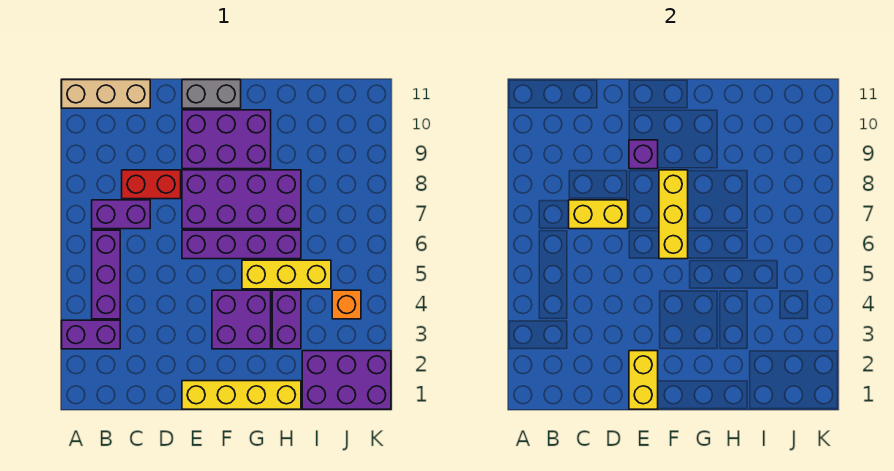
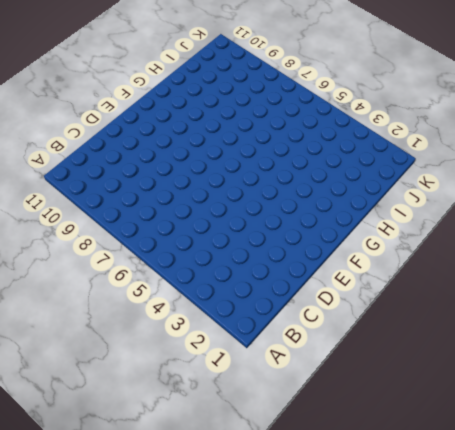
none -> purple brick A3:B3 level 1
none -> tan brick A11:C11 level 1
none -> purple brick B4:B6 level 1

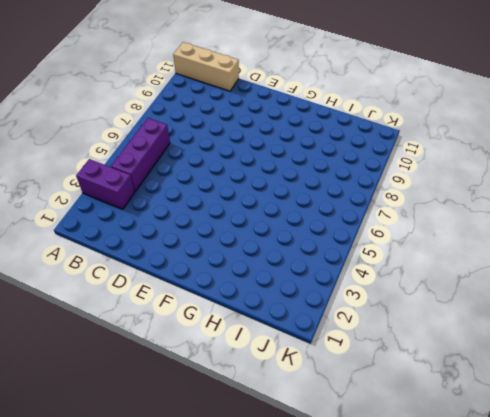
none -> purple brick B7:C7 level 1
none -> red brick C8:D8 level 1
none -> yellow brick E1:H1 level 1

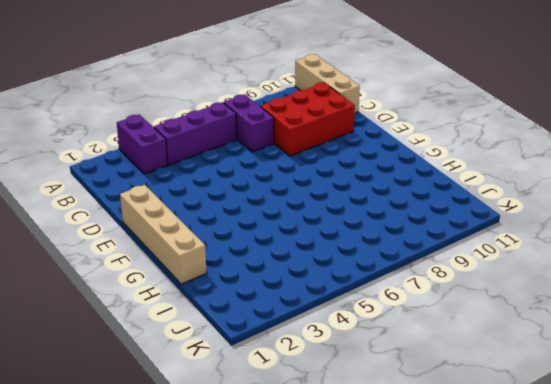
red brick C8:D10 level 1 -> red brick C8:D8 level 1
tan brick E1:H1 level 1 -> yellow brick E1:H1 level 1
none -> purple brick E6:H6 level 1
none -> purple brick E7:H8 level 1
none -> purple brick E9:G10 level 1

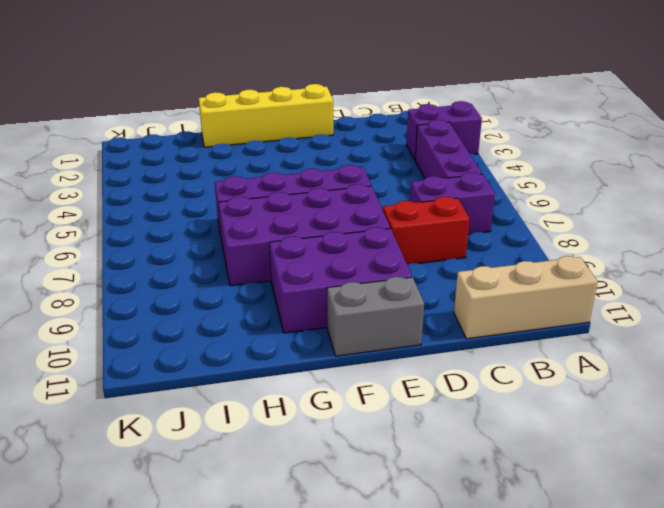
none -> purple brick F3:G4 level 1
none -> yellow brick G5:I5 level 1
none -> purple brick H3:H4 level 1

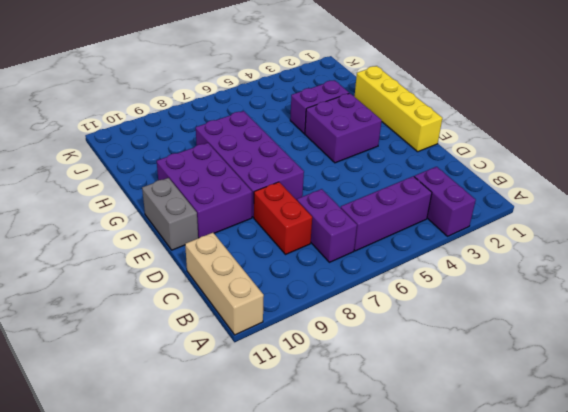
none -> purple brick E6:H6 level 1
none -> yellow brick G5:I5 level 1
none -> purple brick I1:K2 level 1

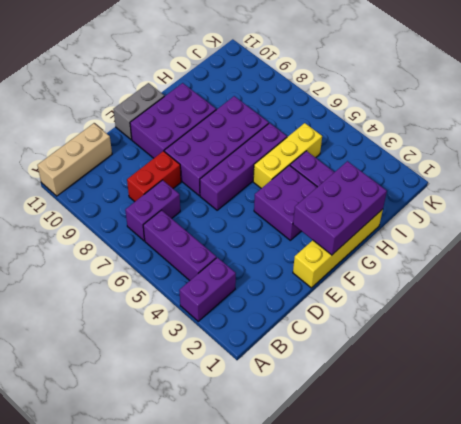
purple brick F1:H2 level 2 -> purple brick I1:K2 level 1
none -> orange brick J4 level 1
none -> yellow brick C7:D7 level 2
none -> yellow brick E1:E2 level 2

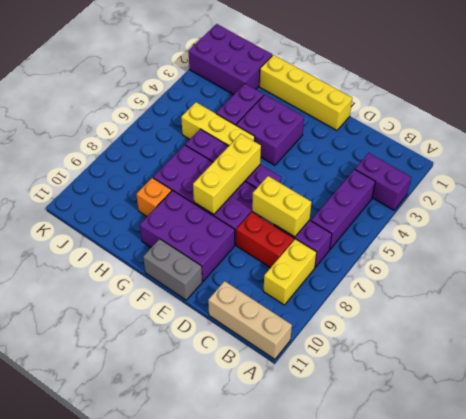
yellow brick B8:B9 level 1 -> yellow brick E1:E2 level 2
orange brick H9 level 1 -> orange brick J4 level 1
none -> purple brick E9 level 2

